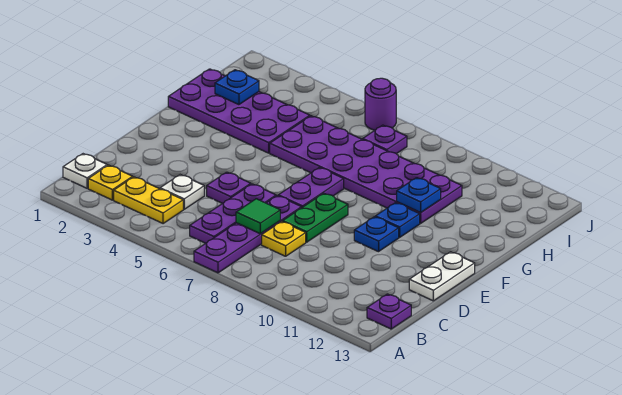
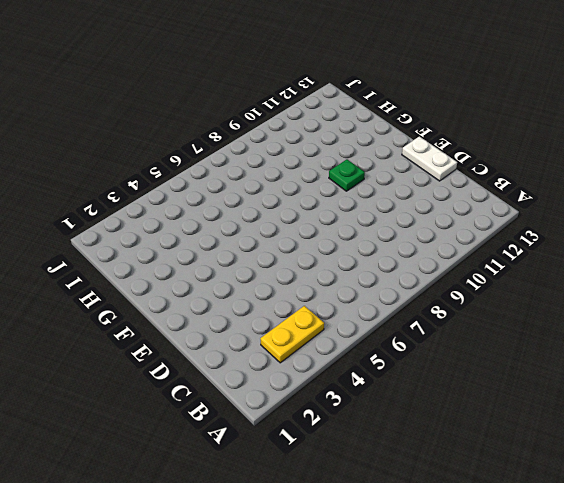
green plate F10 level 1 -> blue plate F10 level 1
none -> purple plate A7:D7 level 1
none -> white plate B1 level 1
none -> yellow plate B2 level 1

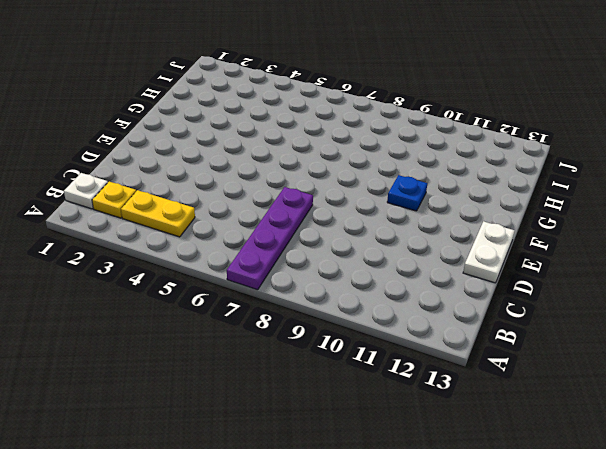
none -> purple plate B6:D6 level 1
none -> purple plate B13 level 1
none -> white plate C4 level 1

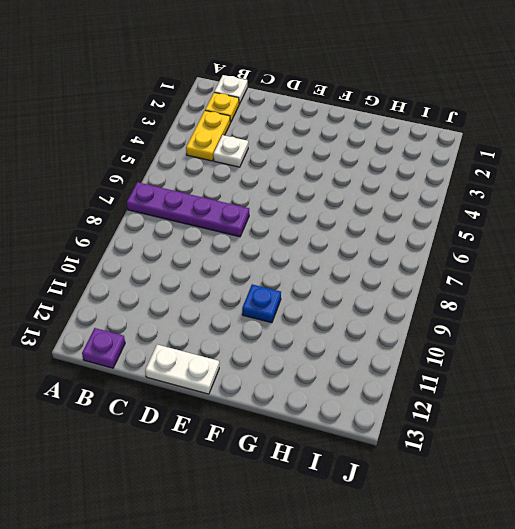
none -> purple plate B6:D6 level 1
none -> yellow plate C8 level 1
none -> purple plate D5 level 1

